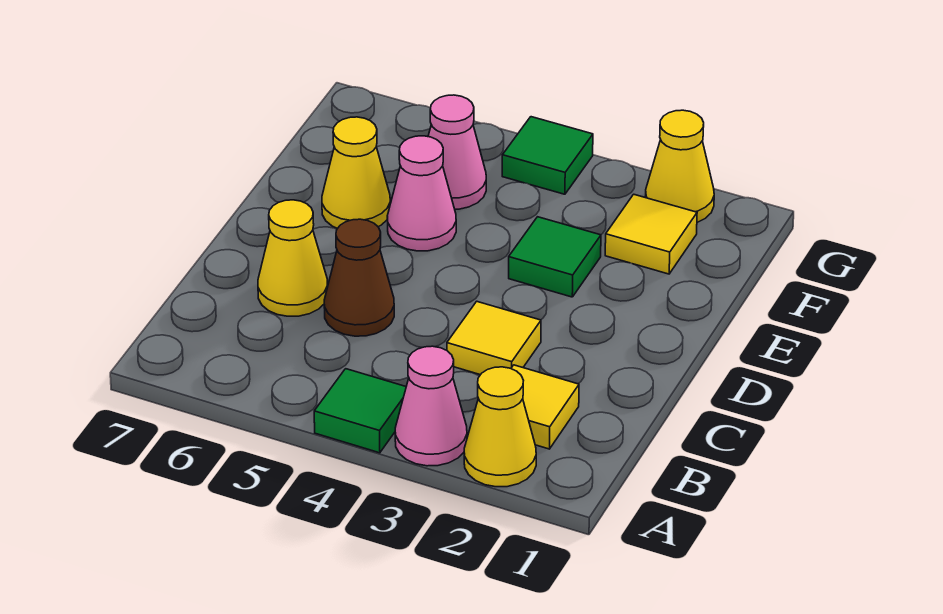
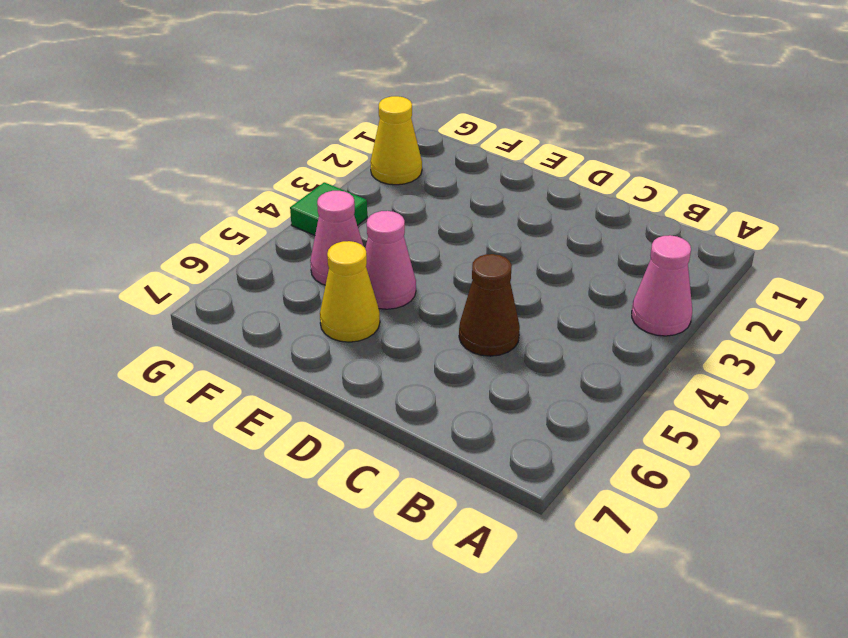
none -> yellow cone A2 level 1
none -> green tile A4 level 1
none -> yellow tile B2 level 1

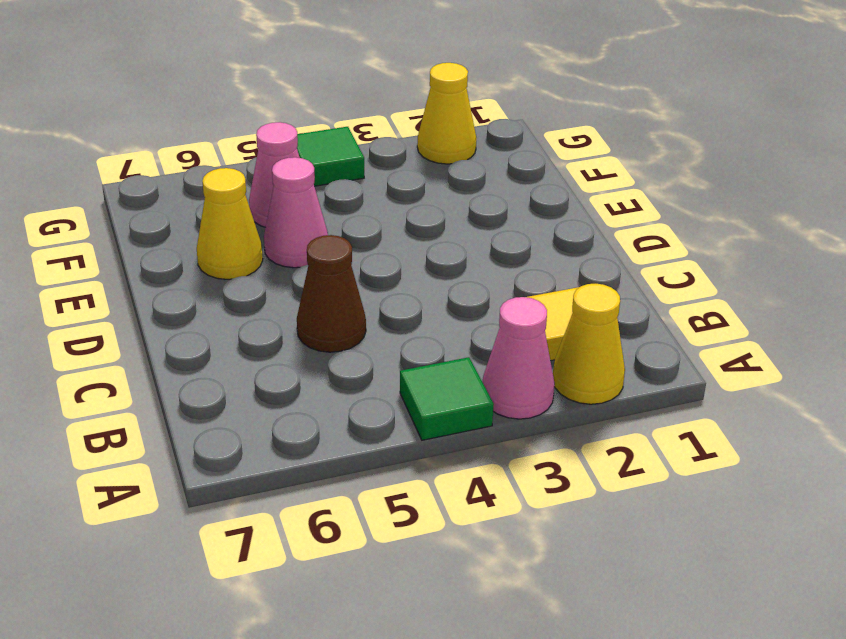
none -> yellow tile C3 level 1
none -> yellow cone C6 level 1
none -> green tile E3 level 1

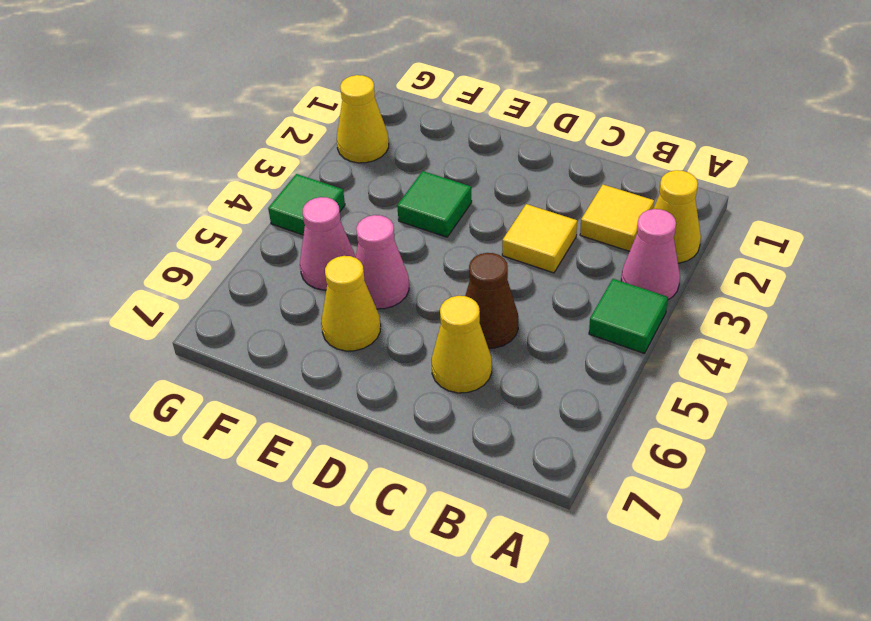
none -> yellow tile F2 level 1

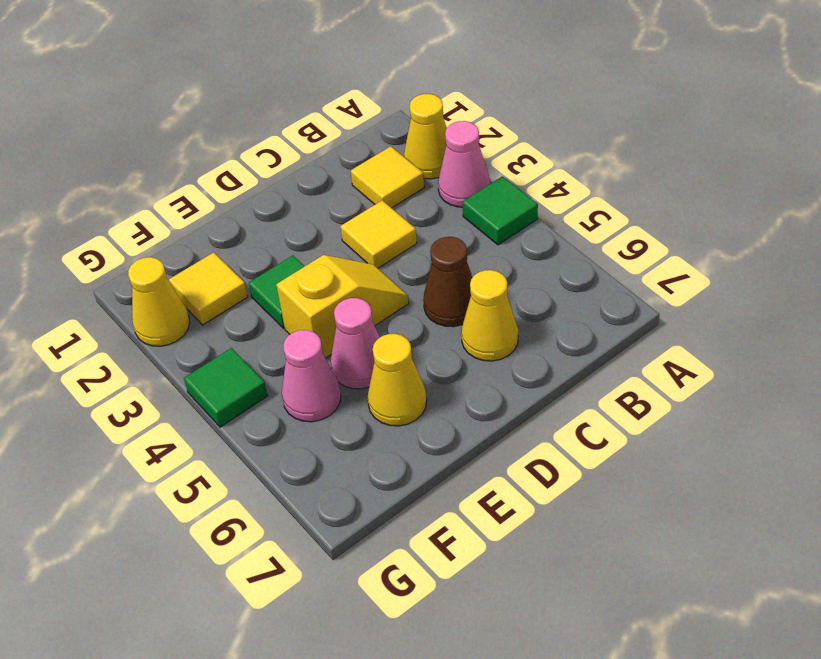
yellow slope D4:E4 level 1 top E -> none

